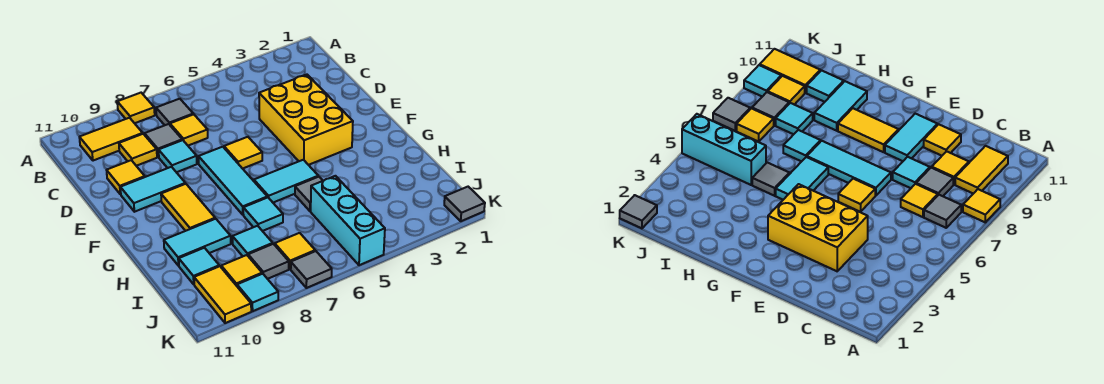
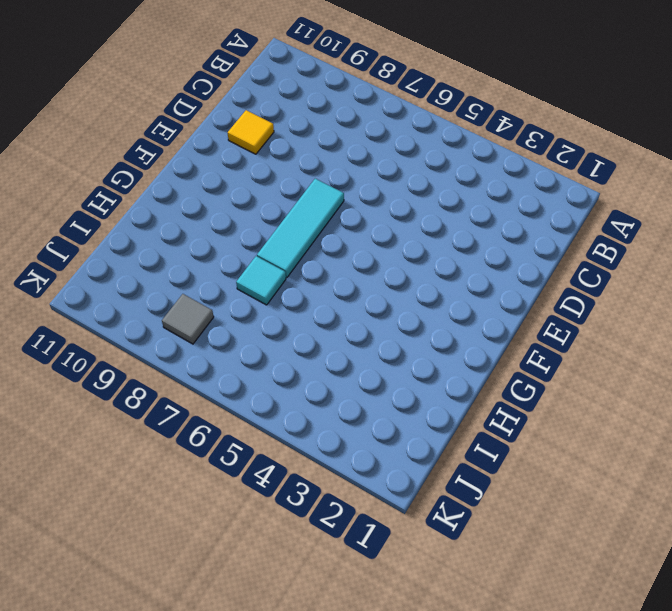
none -> yellow tile A8 level 1
none -> grey tile B7 level 1
none -> yellow tile B9:B10 level 1

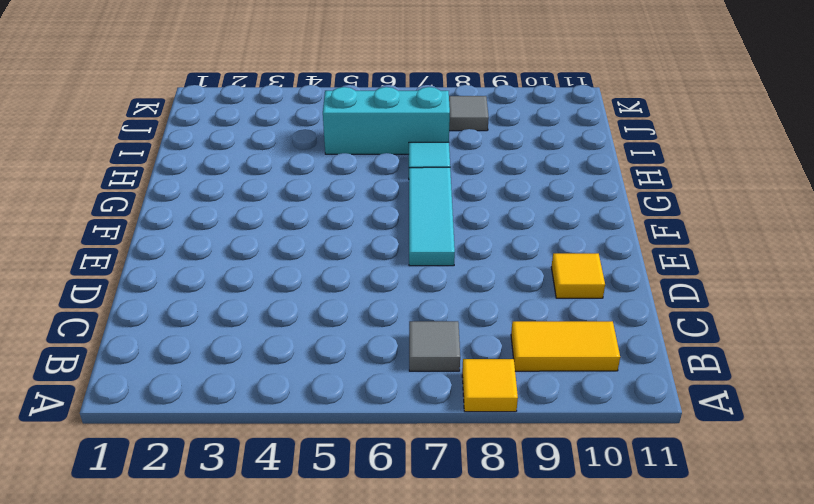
cyan brick I5:I7 level 1 -> cyan brick I5:K5 level 1
none -> yellow tile C7 level 1
none -> grey tile C8 level 1
none -> yellow tile C9 level 1

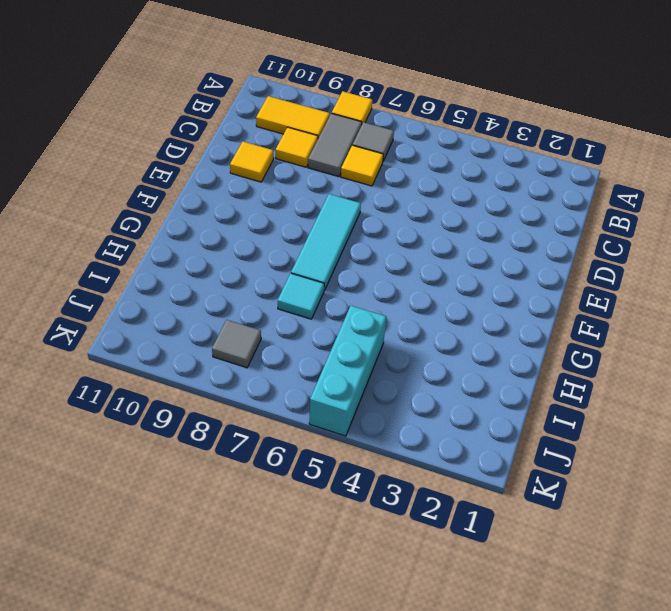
grey tile B8:C8 level 1 -> grey tile C8 level 1
none -> yellow brick D3:F4 level 1
none -> cyan tile D8 level 1
none -> yellow tile E6 level 1

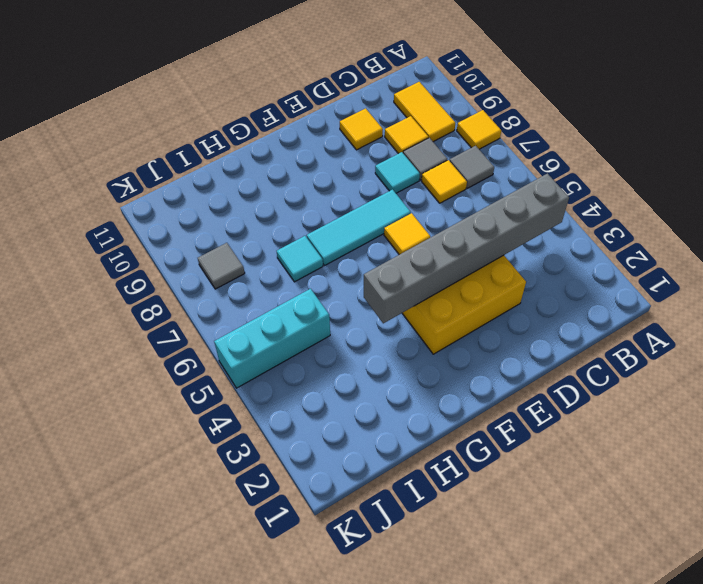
grey brick B4:G4 level 2 -> none
none -> cyan tile E9:E10 level 1
none -> yellow tile F9:G9 level 1
none -> cyan tile G5:G6 level 1

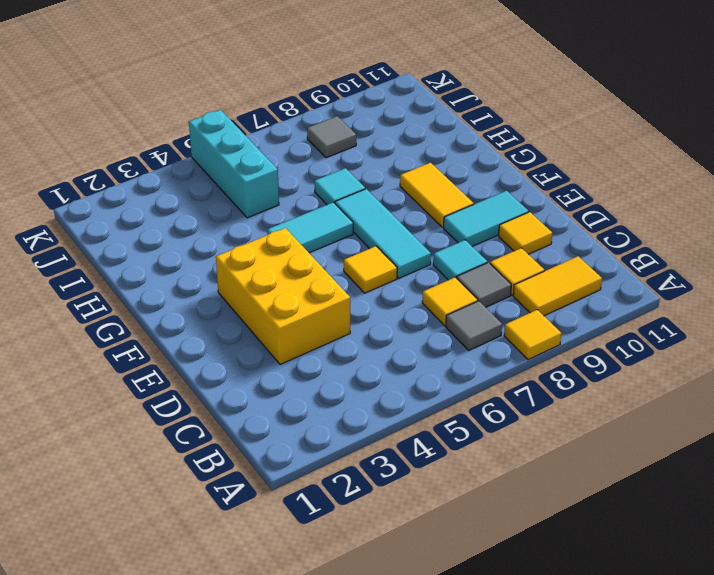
none -> grey tile H5 level 1
none -> cyan tile H9:H10 level 1
none -> cyan tile I8 level 1

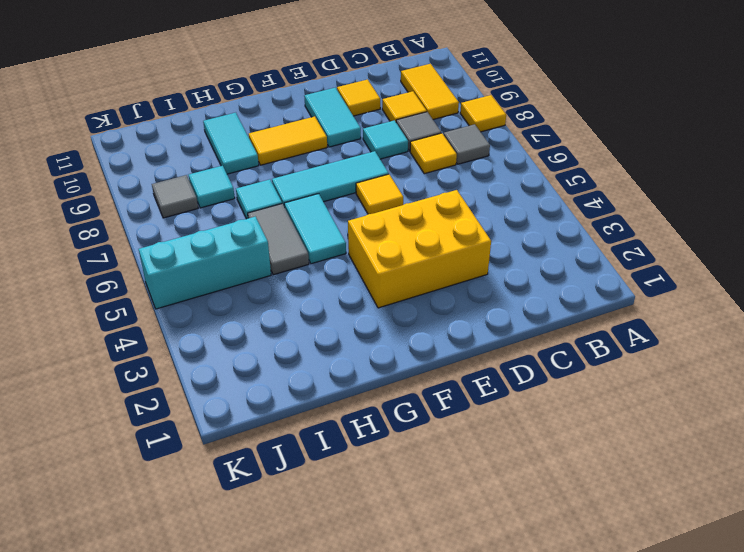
grey tile H5:H6 level 1 -> grey tile H5 level 1
none -> cyan tile I10 level 1
none -> yellow tile J7 level 1
none -> yellow tile J9 level 1

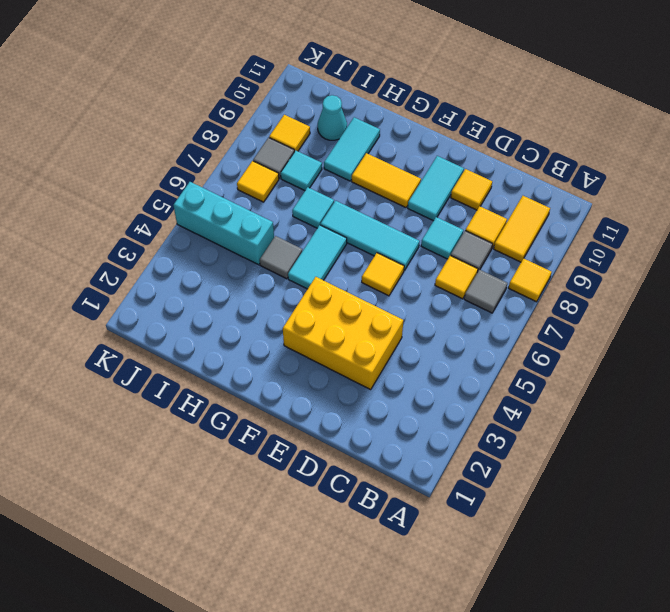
cyan cone I10 level 1 -> cyan tile I10 level 1
none -> yellow tile J10:K10 level 1
none -> grey tile K1 level 1
none -> grey tile K7 level 1

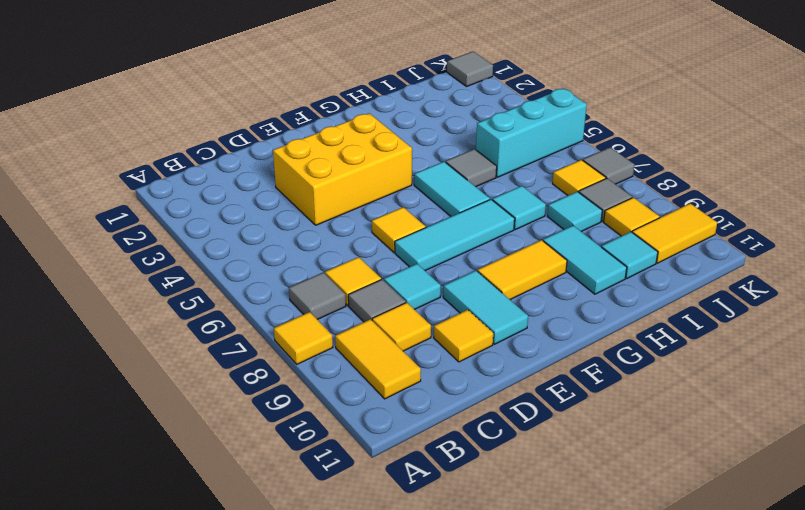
none -> cyan tile K9 level 1

